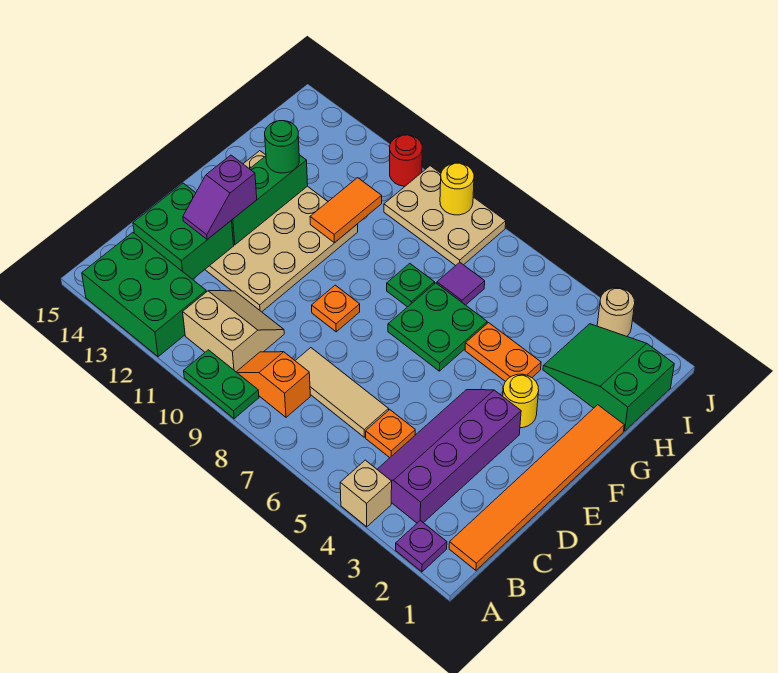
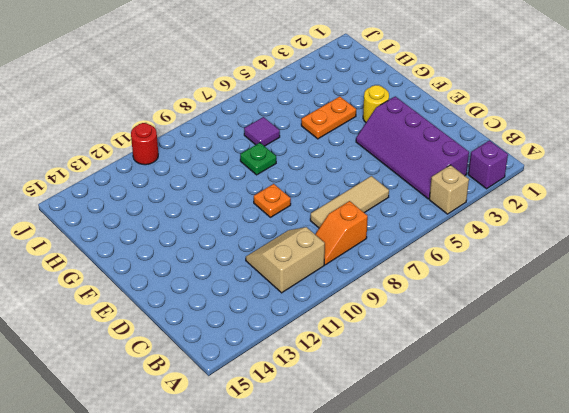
purple brick A2 level 1 -> purple plate A2 level 1
none -> green plate A9:A10 level 1
none -> green brick A12:B14 level 1
none -> orange tile B1:G1 level 1

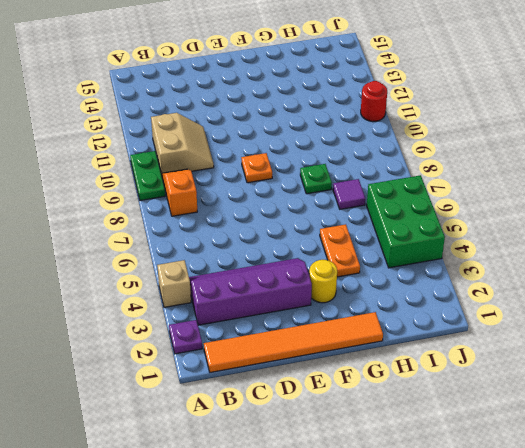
green brick I4:J6 level 1 -> green brick A12:B14 level 1
none -> orange plate C5 level 1
none -> tan tile C6:C8 level 1
none -> tan plate D11:G14 level 1

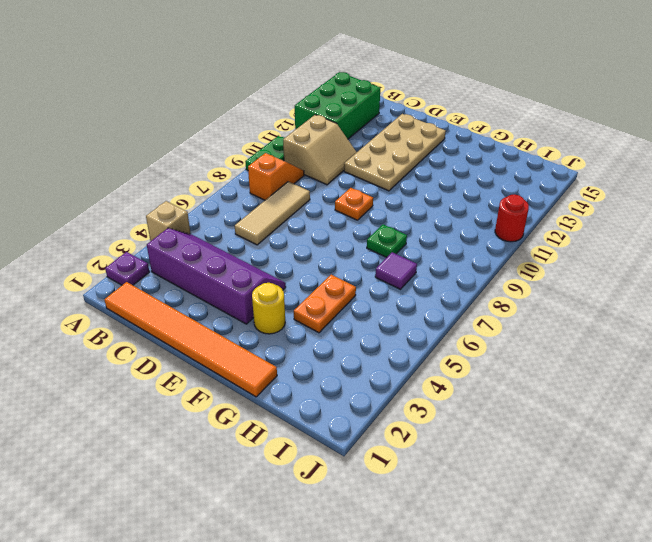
tan plate D11:E14 level 1 -> tan plate D11:G14 level 1
none -> orange plate C5 level 1
none -> green plate F6:G7 level 1
none -> green slope H1:I3 level 1 top 1

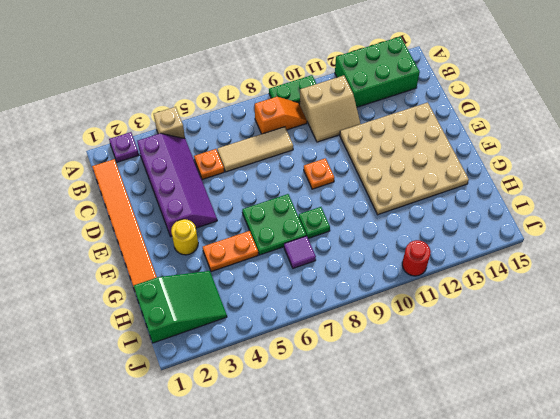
none -> tan plate I8:J10 level 1
none -> tan round brick J3 level 1
none -> green brick C13:D14 level 2

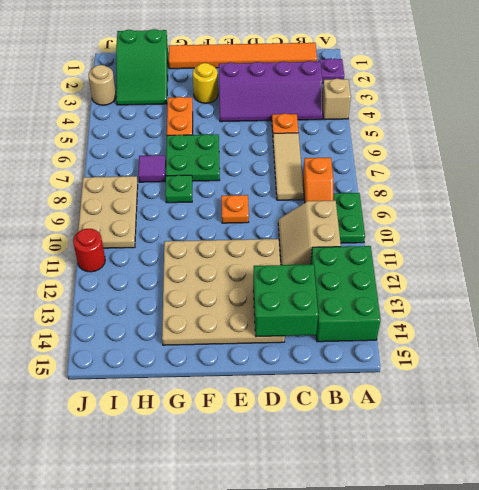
none -> green brick E13:G13 level 2
none -> orange tile G11:H11 level 2
none -> yellow round brick J9 level 2

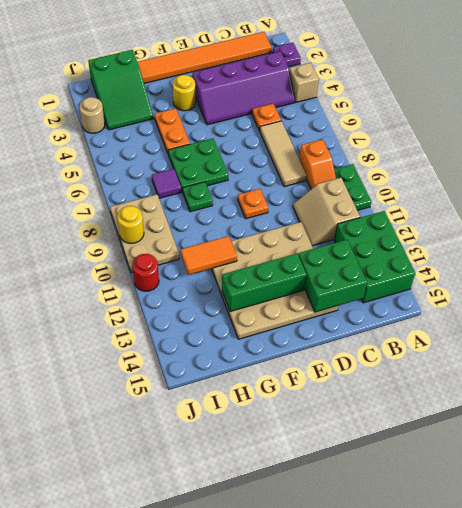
none -> purple slope D13:E13 level 3 top E
none -> green round brick G13 level 3

